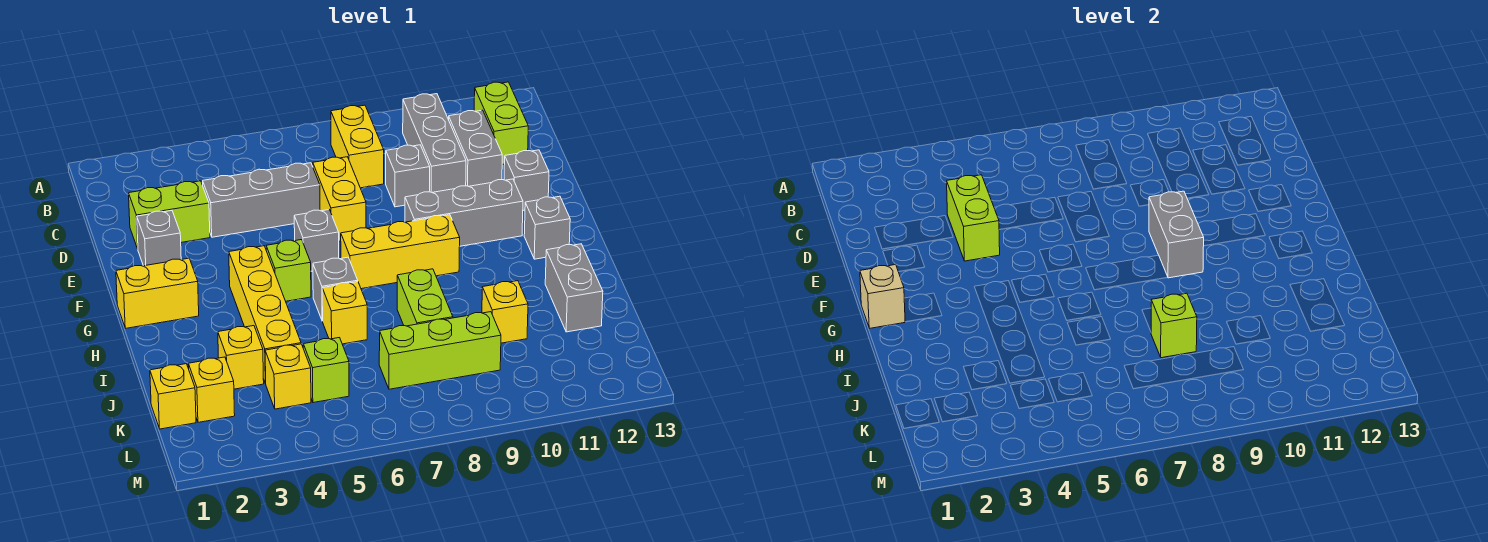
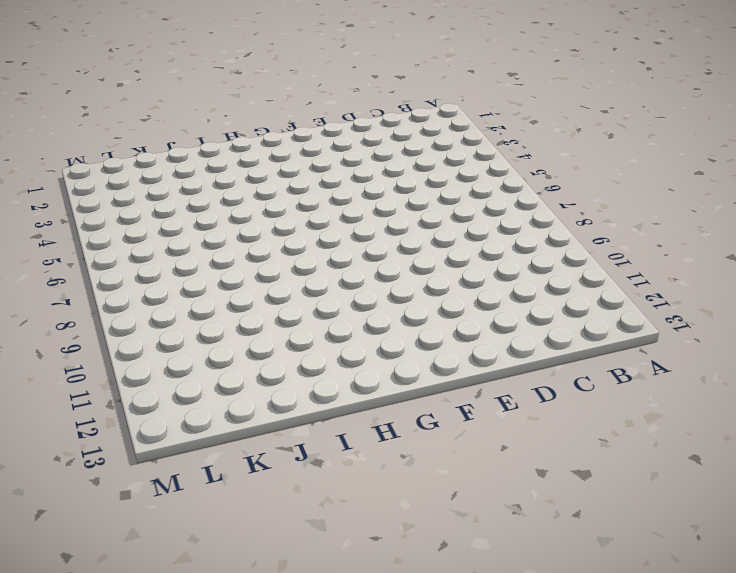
none -> yellow brick B8:C8 level 1
none -> grey brick B10:D10 level 1
none -> lime brick B12:C12 level 1
none -> grey brick C11:D11 level 1

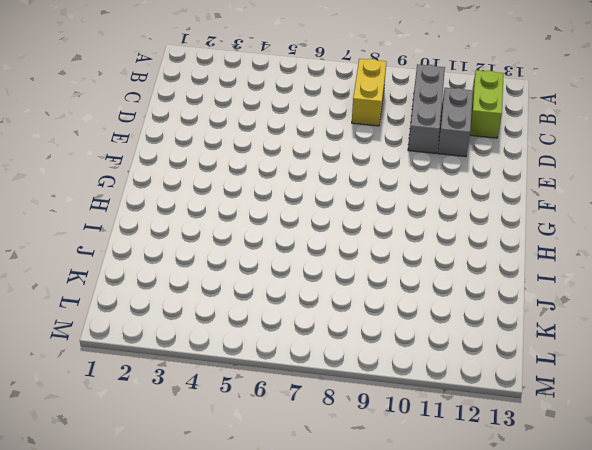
none -> lime brick D2:D3 level 1
none -> grey brick D4:D6 level 1
none -> yellow brick D7:E7 level 1
none -> grey brick D9 level 1

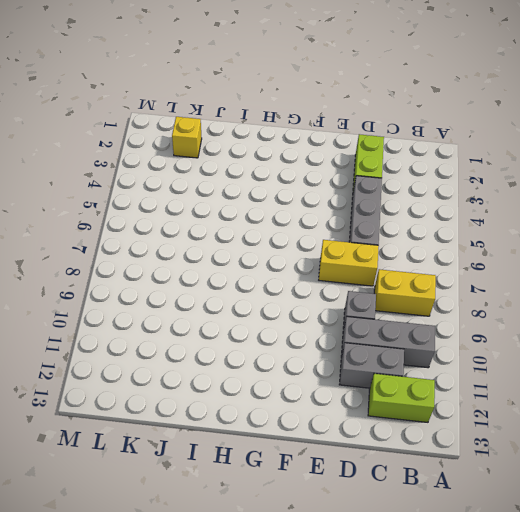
none -> grey brick E2 level 1
none -> grey brick E12 level 1
none -> grey brick F6 level 1
none -> grey brick F9:F11 level 1

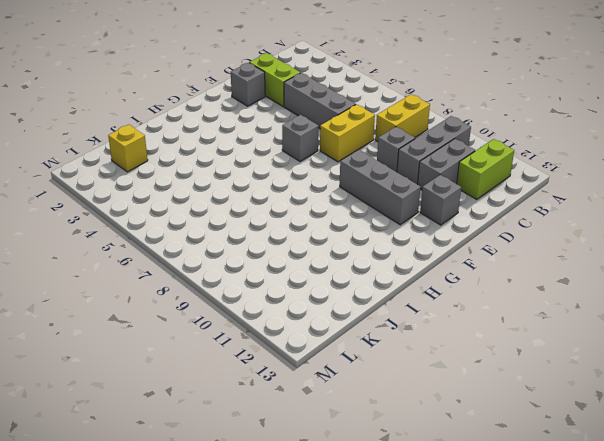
none -> yellow brick G1:G2 level 1
none -> yellow brick G4:J4 level 1
none -> lime brick G5 level 1
none -> yellow brick G7:G9 level 1

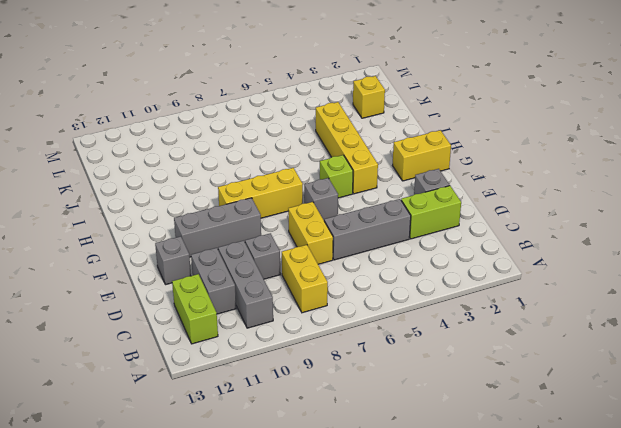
none -> grey brick G12 level 1
none -> grey brick H6 level 1
none -> yellow brick I6 level 1
none -> lime brick I8:J8 level 1

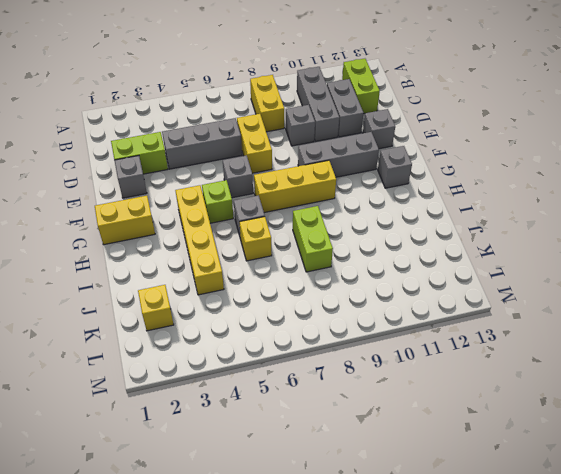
none -> grey brick I12:J12 level 1
none -> yellow brick J3 level 1
none -> yellow brick J10 level 1
none -> yellow brick K1 level 1

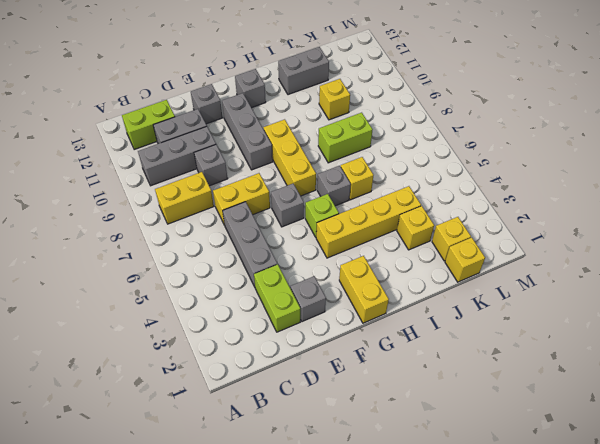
none -> yellow brick K4 level 1
none -> lime brick K5 level 1
none -> lime brick K7:K9 level 1
none -> lime brick D4:E4 level 2

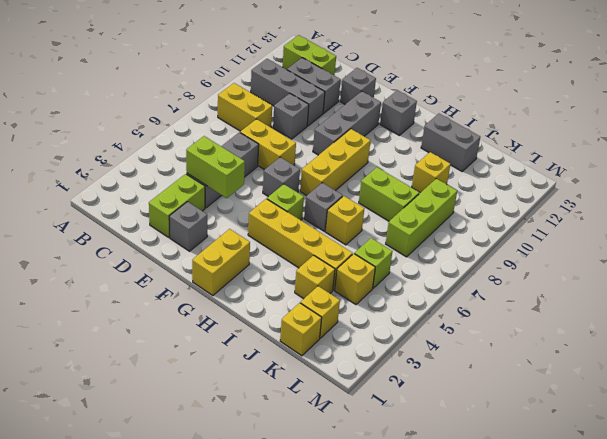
none -> grey brick F9:G9 level 2
none -> tan brick G1 level 2
none -> lime brick J8 level 2

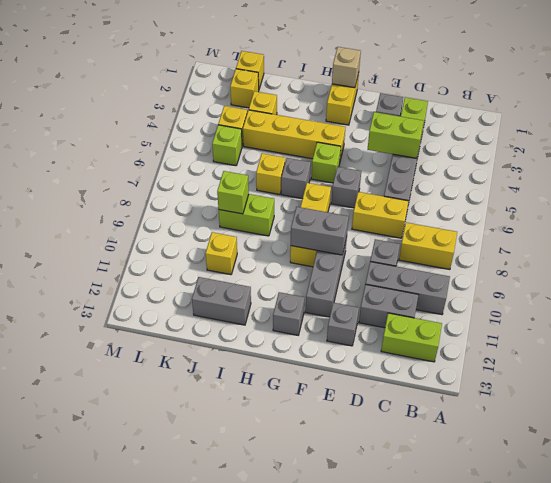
none -> lime brick K7:K9 level 1

